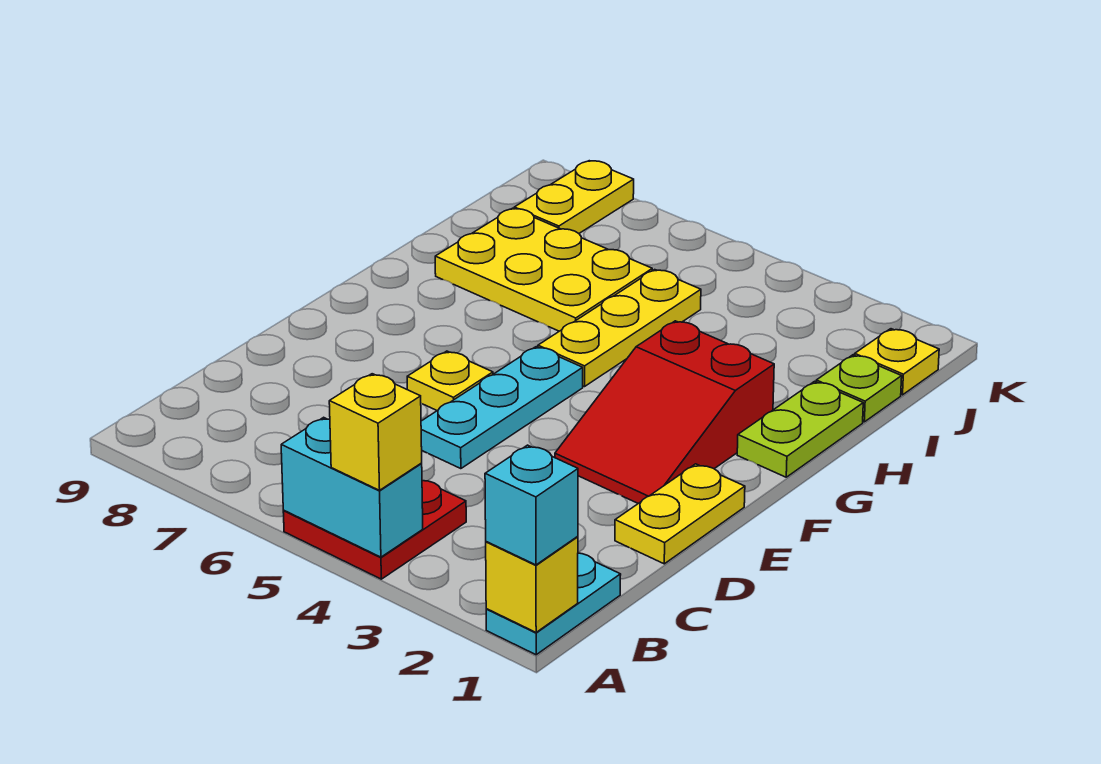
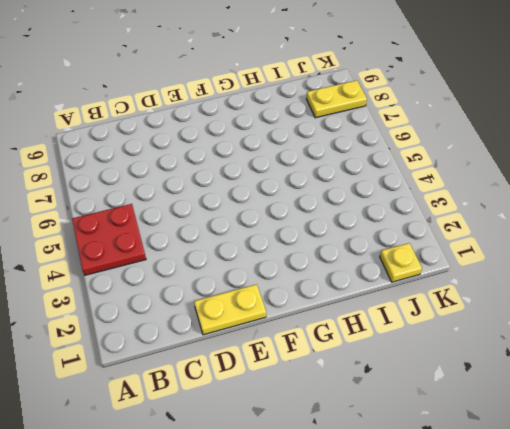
none -> cyan plate A1:B1 level 1
none -> cyan plate D5:F5 level 1
none -> red slope E2:G3 level 1 top G

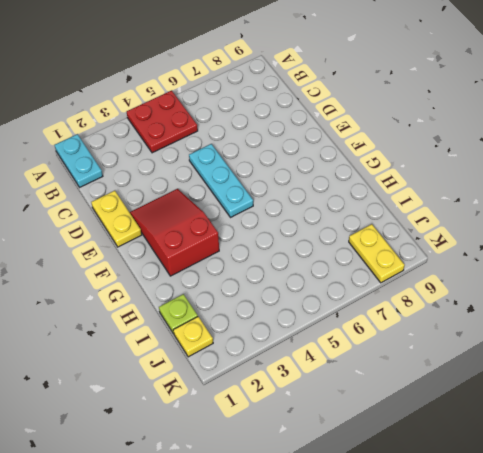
none -> yellow plate E6 level 1
none -> lime plate G1:H1 level 1
none -> yellow plate G5:I5 level 1

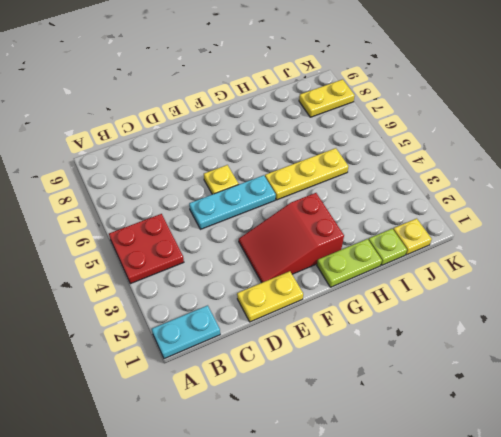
none -> yellow plate H6:I8 level 1
none -> yellow brick A1 level 2
none -> cyan brick A4:A5 level 2

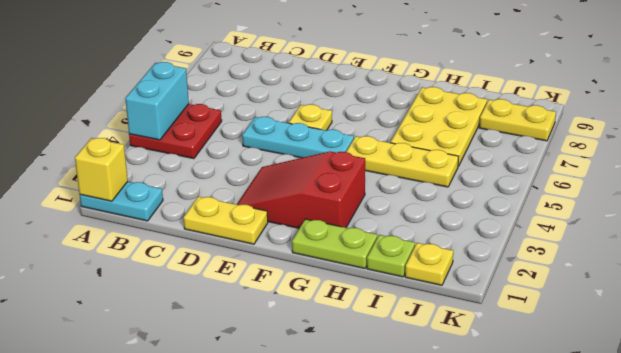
none -> cyan brick A1 level 3
none -> yellow brick A4 level 3

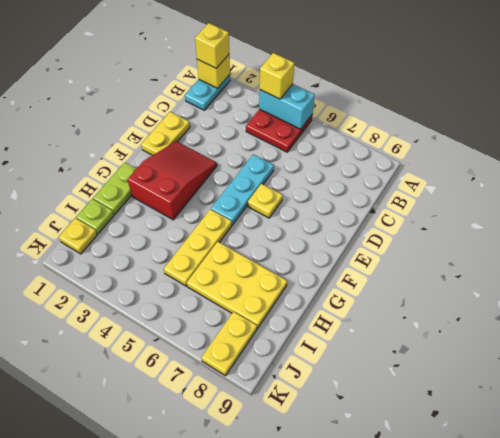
yellow brick A1 level 3 -> cyan brick A1 level 3

